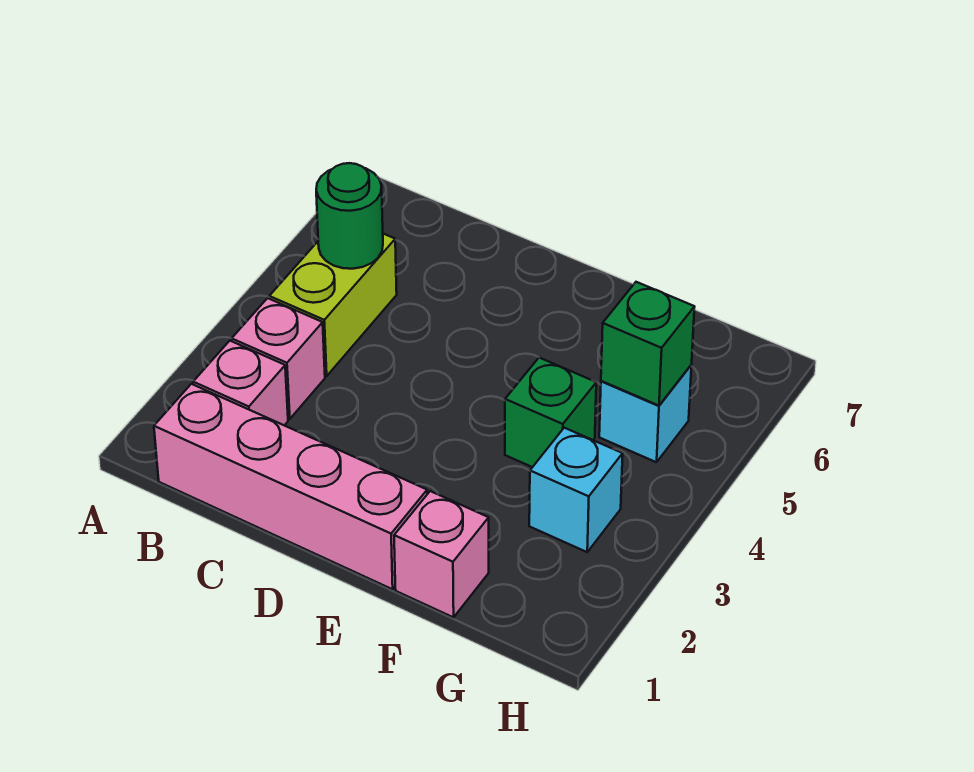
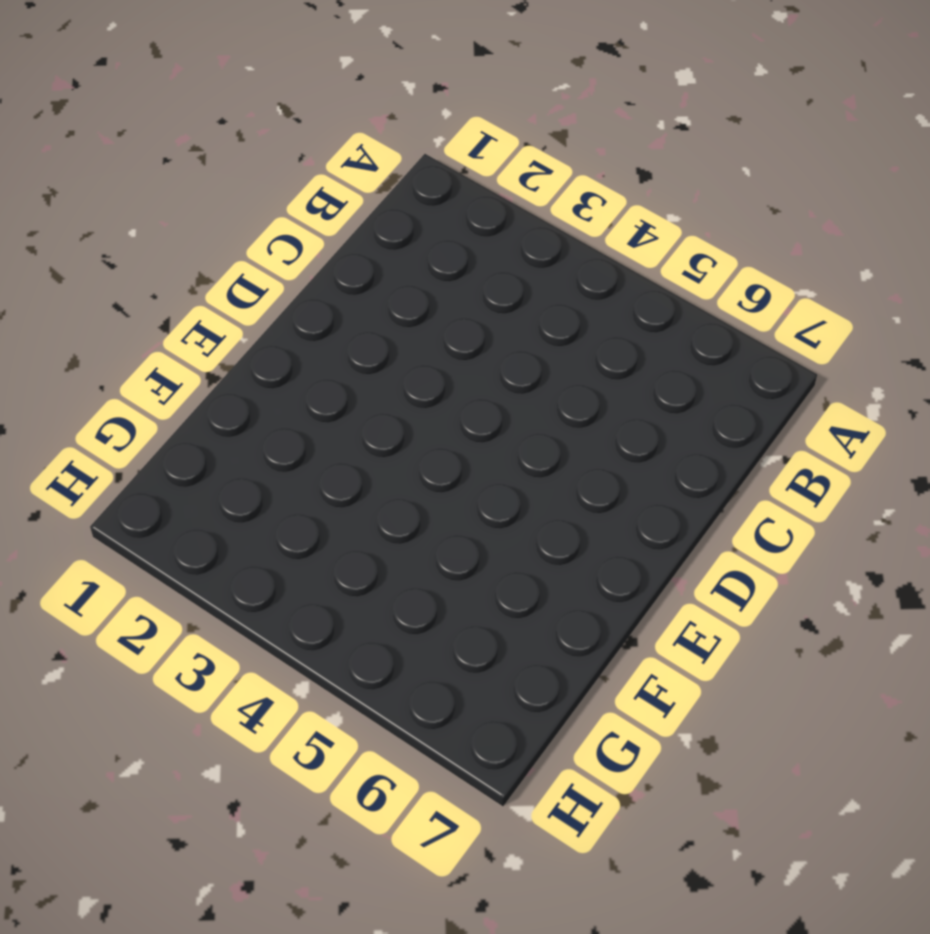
none -> pink brick B1:E1 level 1
none -> pink brick B2 level 1

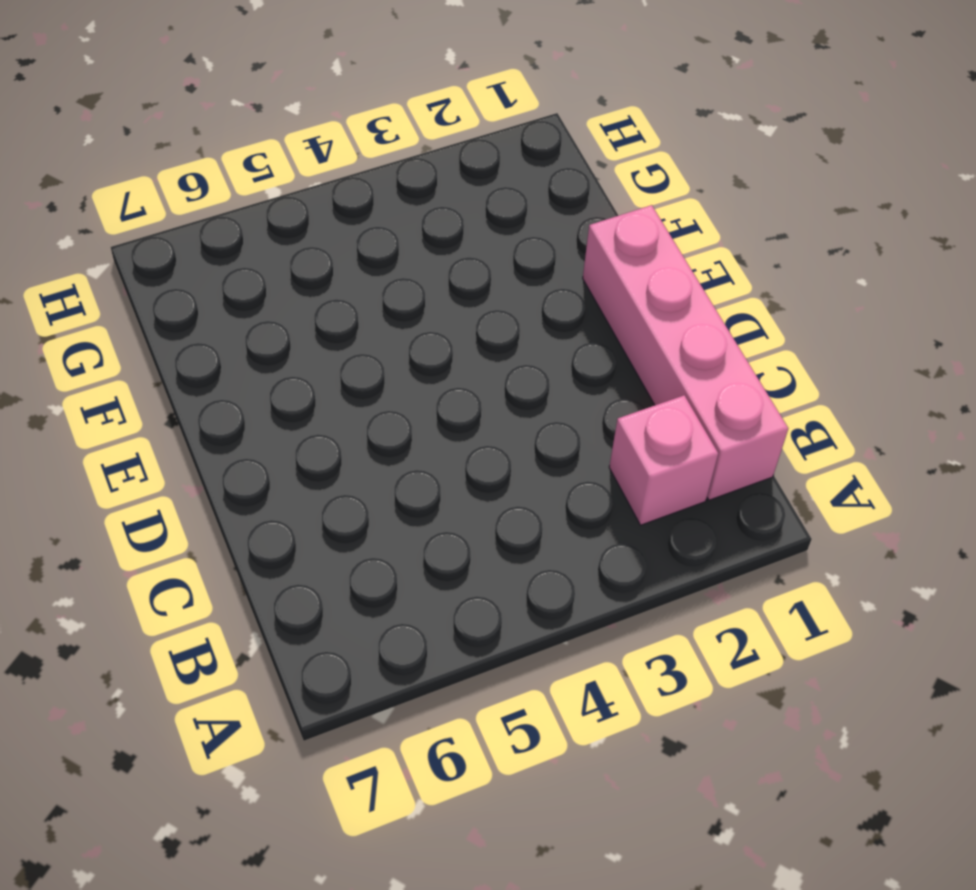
none -> pink brick B3 level 1
none -> lime brick B4:B5 level 1

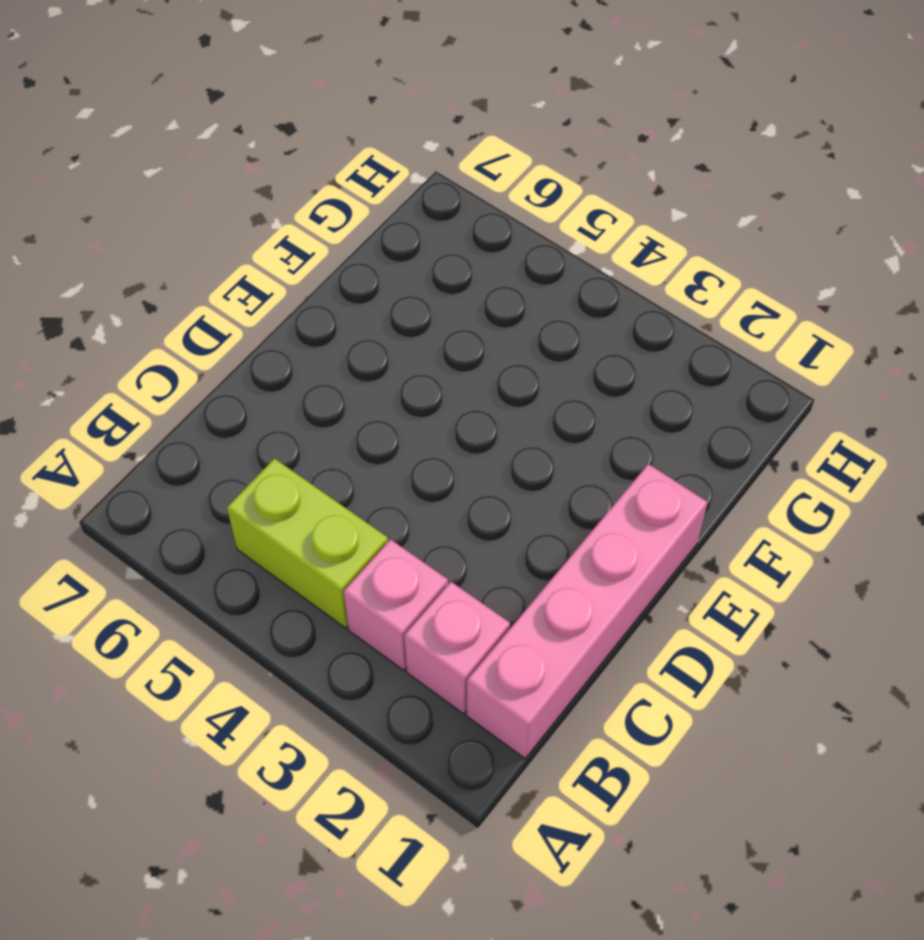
none -> pink brick F1 level 1
none -> green brick F4 level 1

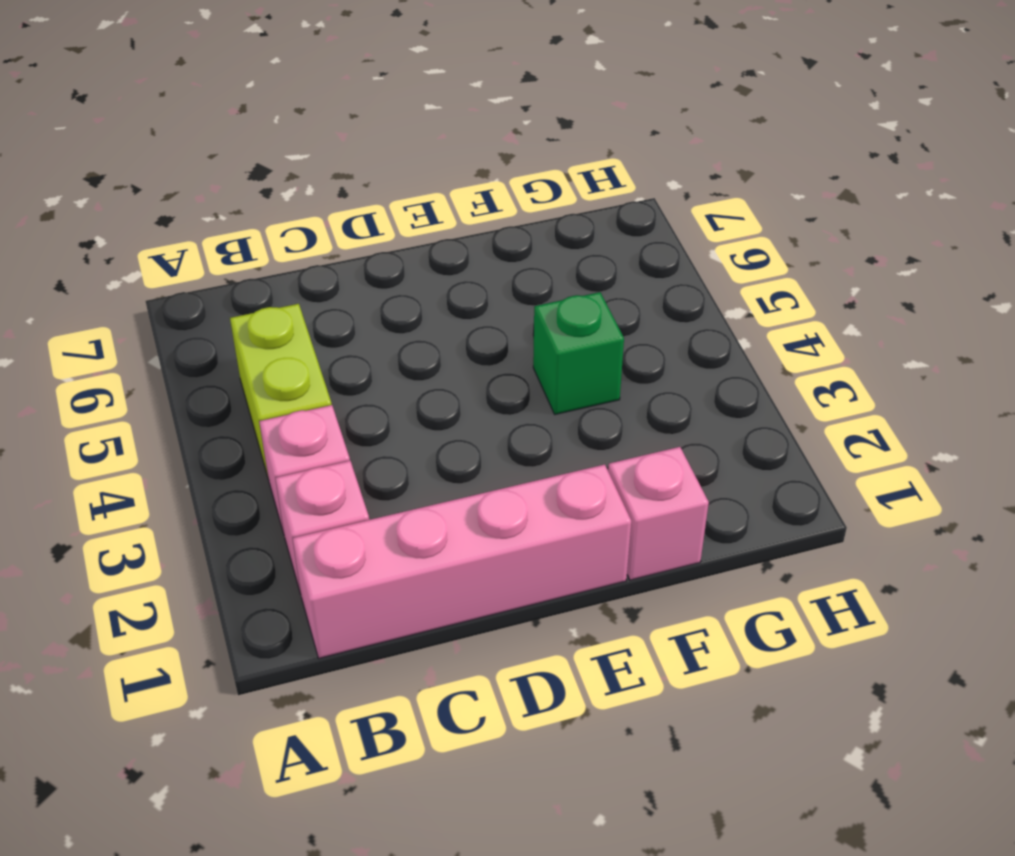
none -> cyan brick G3 level 1
none -> cyan brick G5 level 1

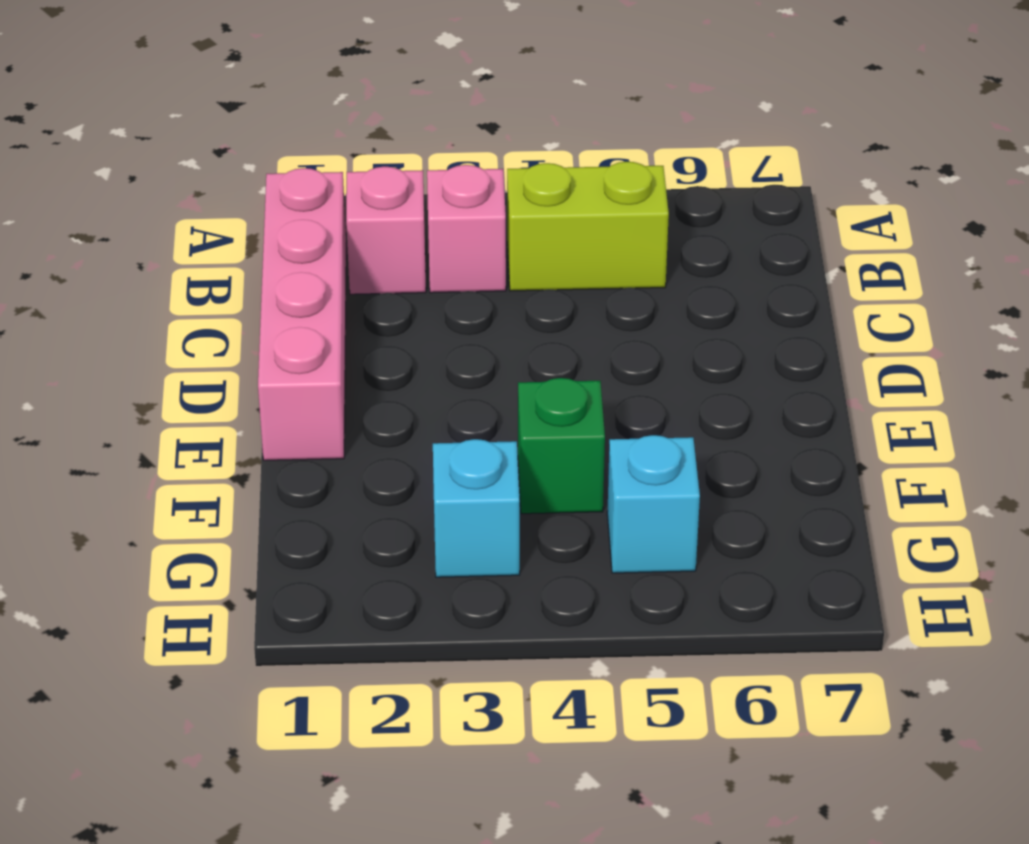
none -> pink brick F1 level 1
none -> green round brick B5 level 2

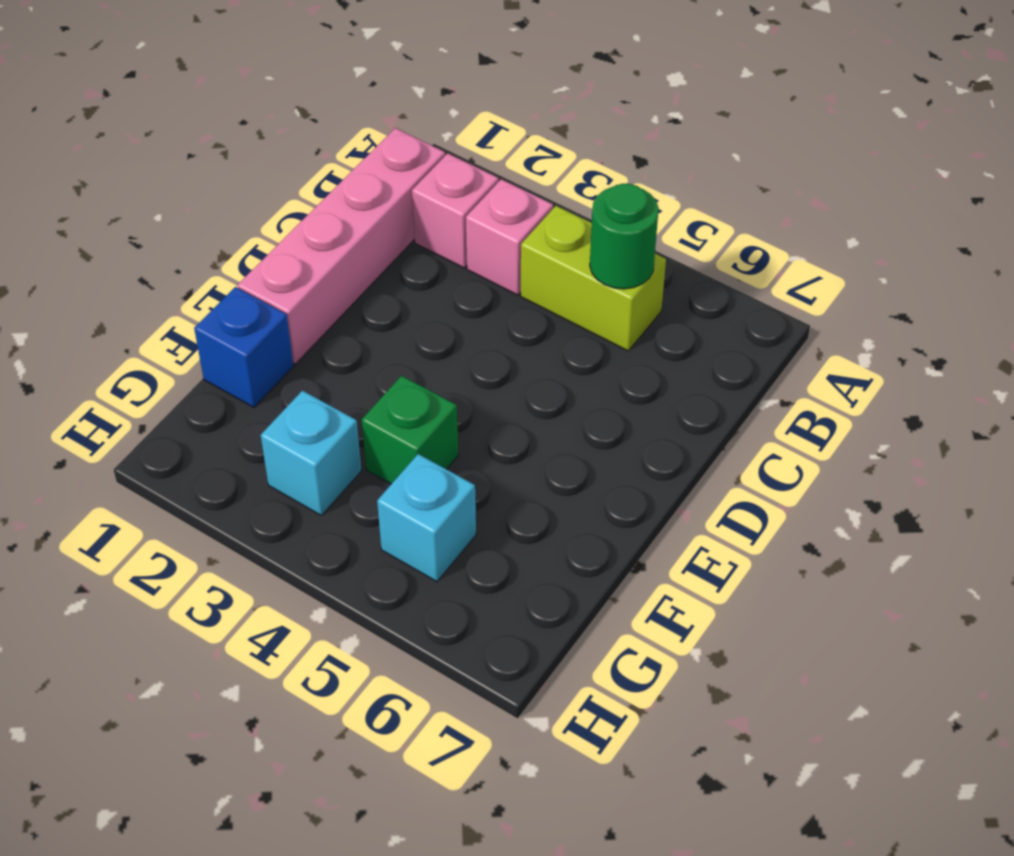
blue brick F1 level 1 -> pink brick F1 level 1
none -> green brick G5 level 2

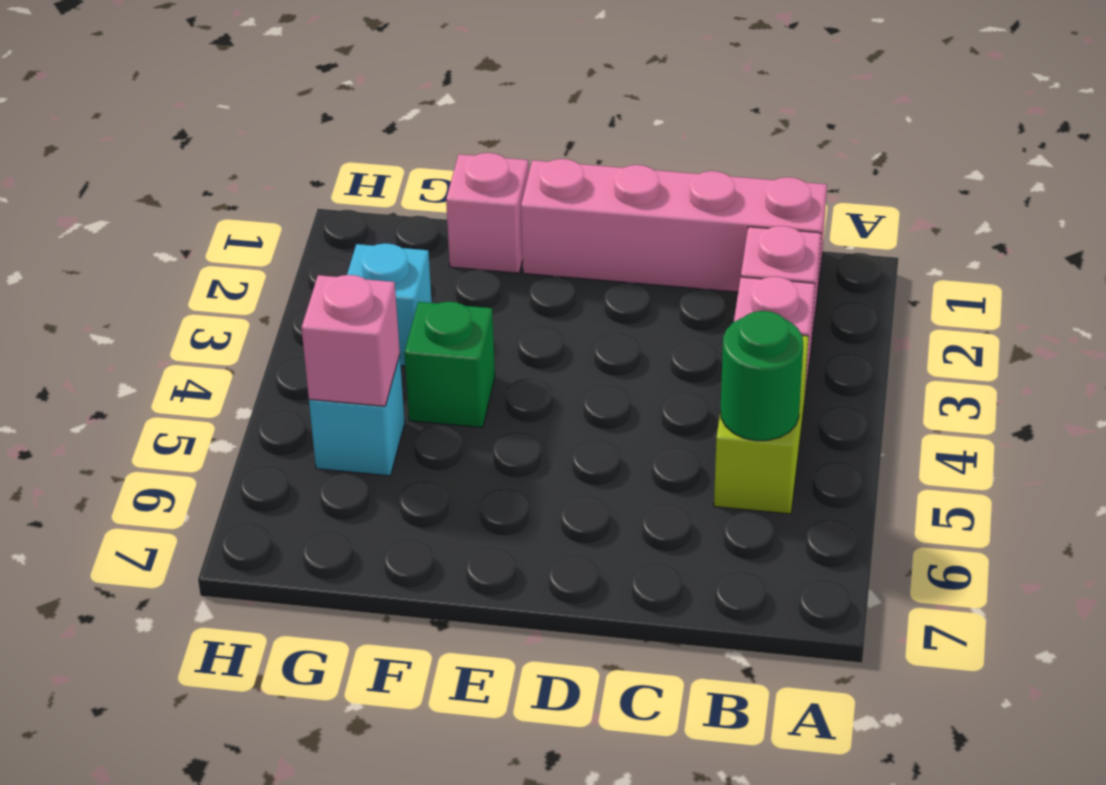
pink brick G5 level 2 -> green brick G5 level 2

